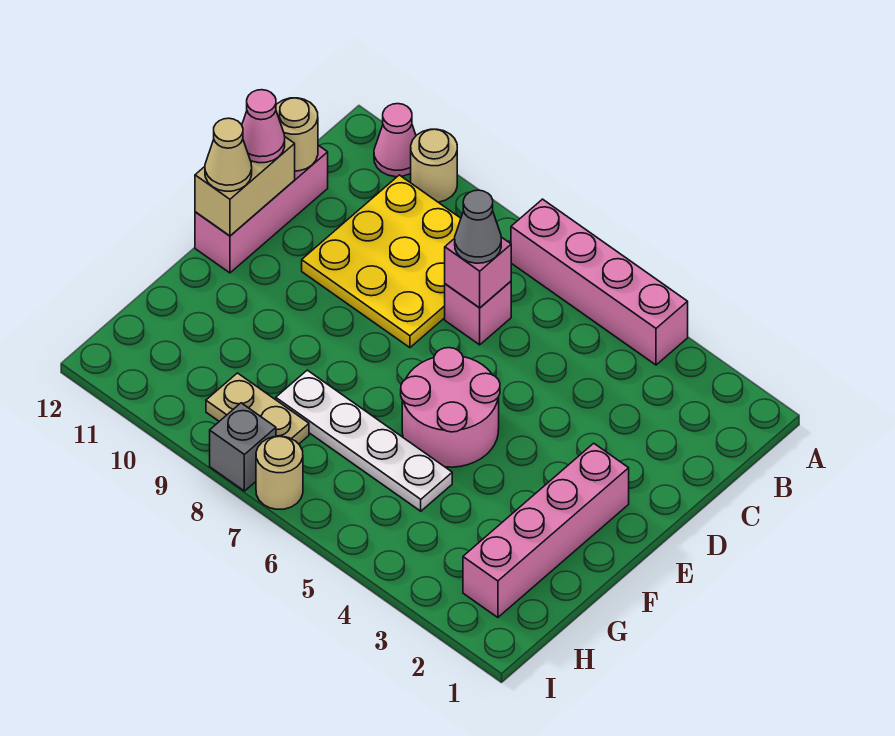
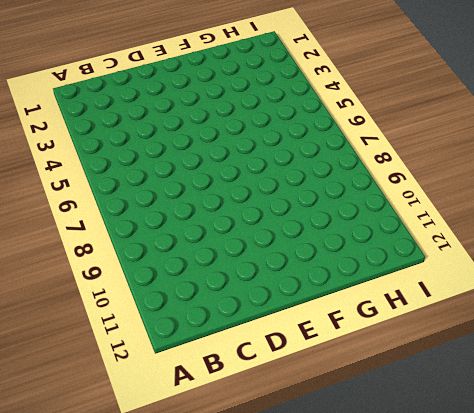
none -> pink brick A4:A7 level 1
none -> tan round brick A10 level 1
none -> pink cone A11 level 1

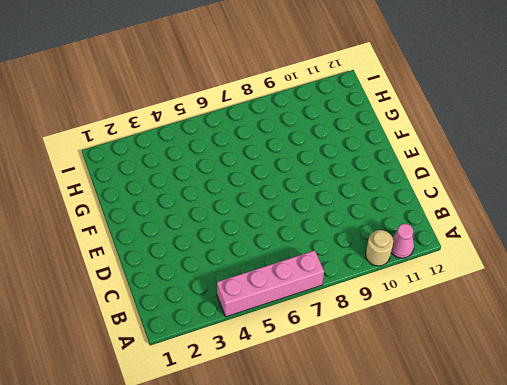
none -> yellow plate B8:D10 level 1
none -> pink brick C7 level 1
none -> pink brick C12:E12 level 1

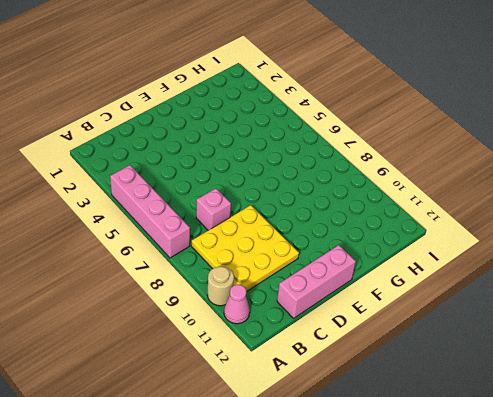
none -> pink brick E2:H2 level 1
none -> pink round brick E5:F6 level 1
none -> white plate G5:G8 level 1

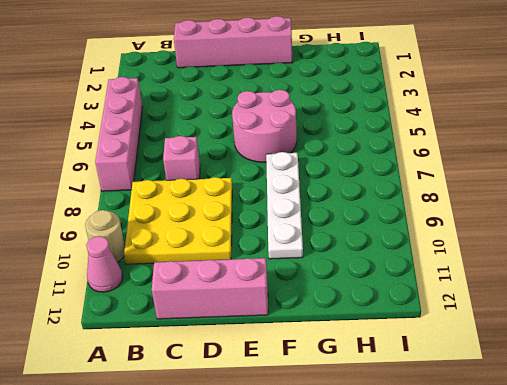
pink brick C1:F1 level 1 -> pink brick E2:H2 level 1
white plate F7:F10 level 1 -> white plate G5:G8 level 1
none -> tan plate H8:H9 level 1
none -> tan round brick I7 level 1
none -> grey brick I8 level 1

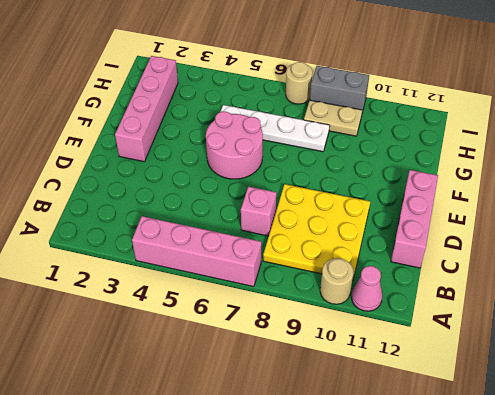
grey brick I8:I9 level 1 -> grey brick I8 level 1
none -> pink brick C7 level 2
none -> tan round brick C12 level 2
none -> tan brick D12:E12 level 2

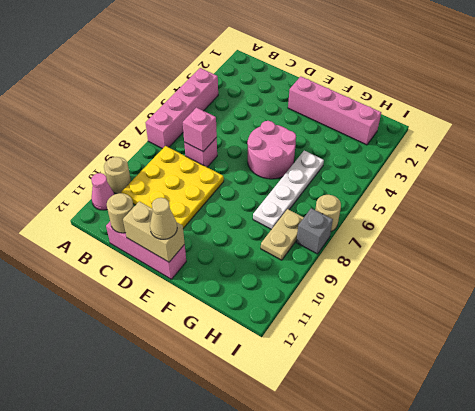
none -> grey cone C7 level 3
none -> pink cone D12 level 3

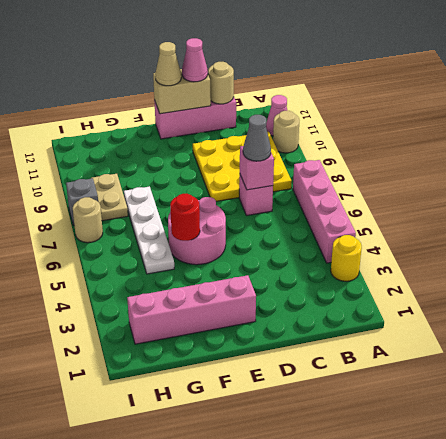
yellow round brick A3 level 1 -> none
red round brick F5 level 2 -> none

